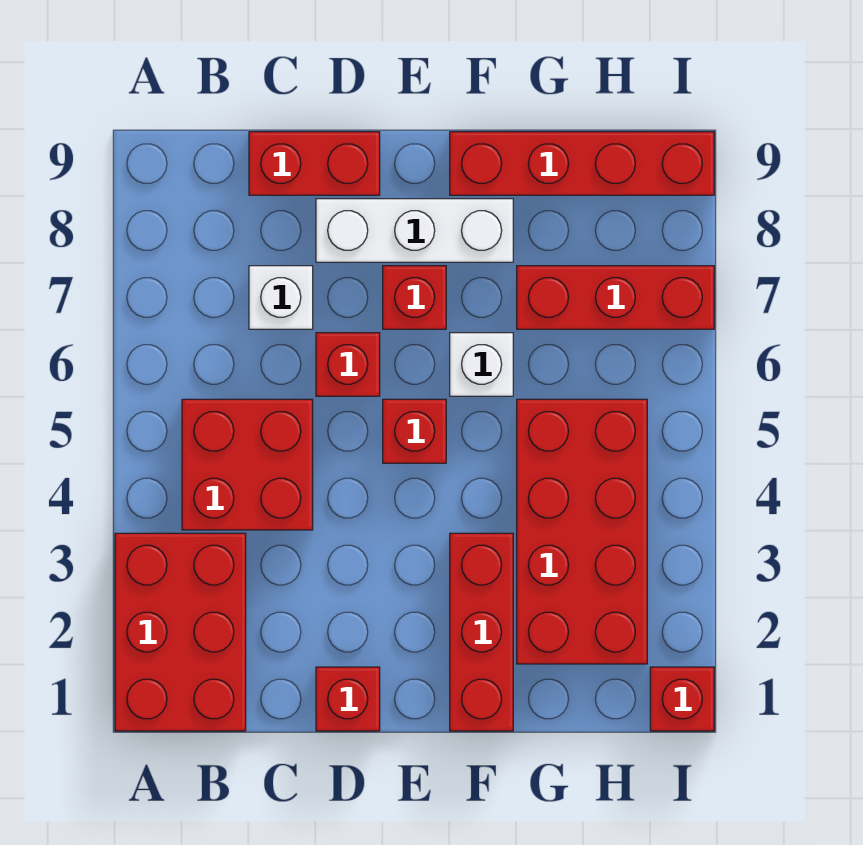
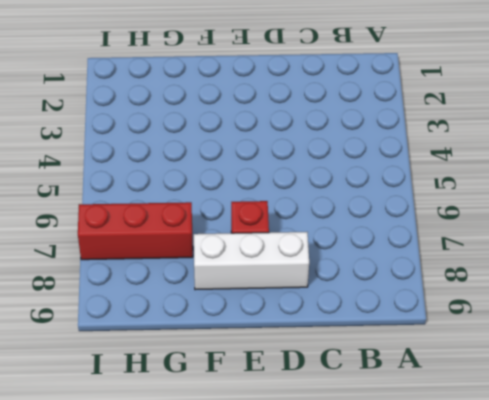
none -> red brick A1:B3 level 1
none -> red brick B4:C5 level 1
none -> white brick C7 level 1

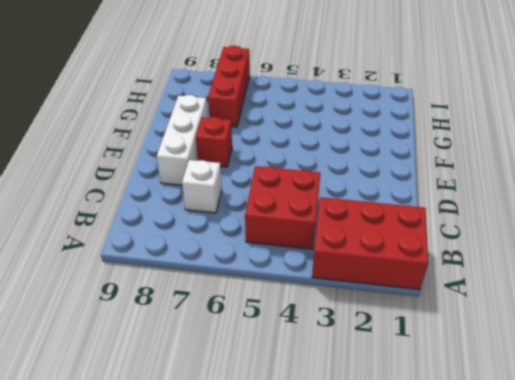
none -> red brick C9:D9 level 1
none -> red brick D1 level 1
none -> red brick D6 level 1

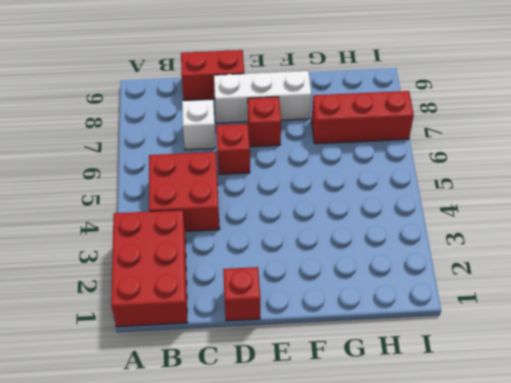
none -> red brick E5 level 1
none -> red brick F1:F3 level 1
none -> white brick F6 level 1

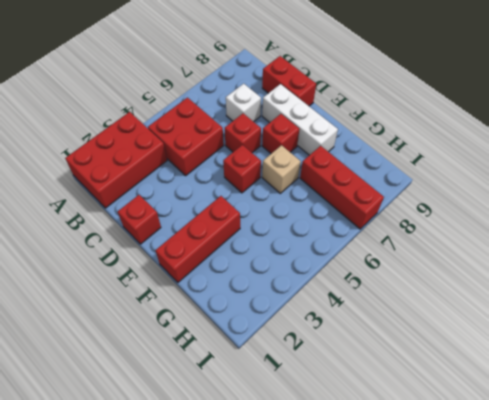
tan brick F6 level 1 -> white brick F6 level 1
none -> red brick F9:I9 level 1
none -> red brick G2:H5 level 1
none -> red brick I1 level 1

